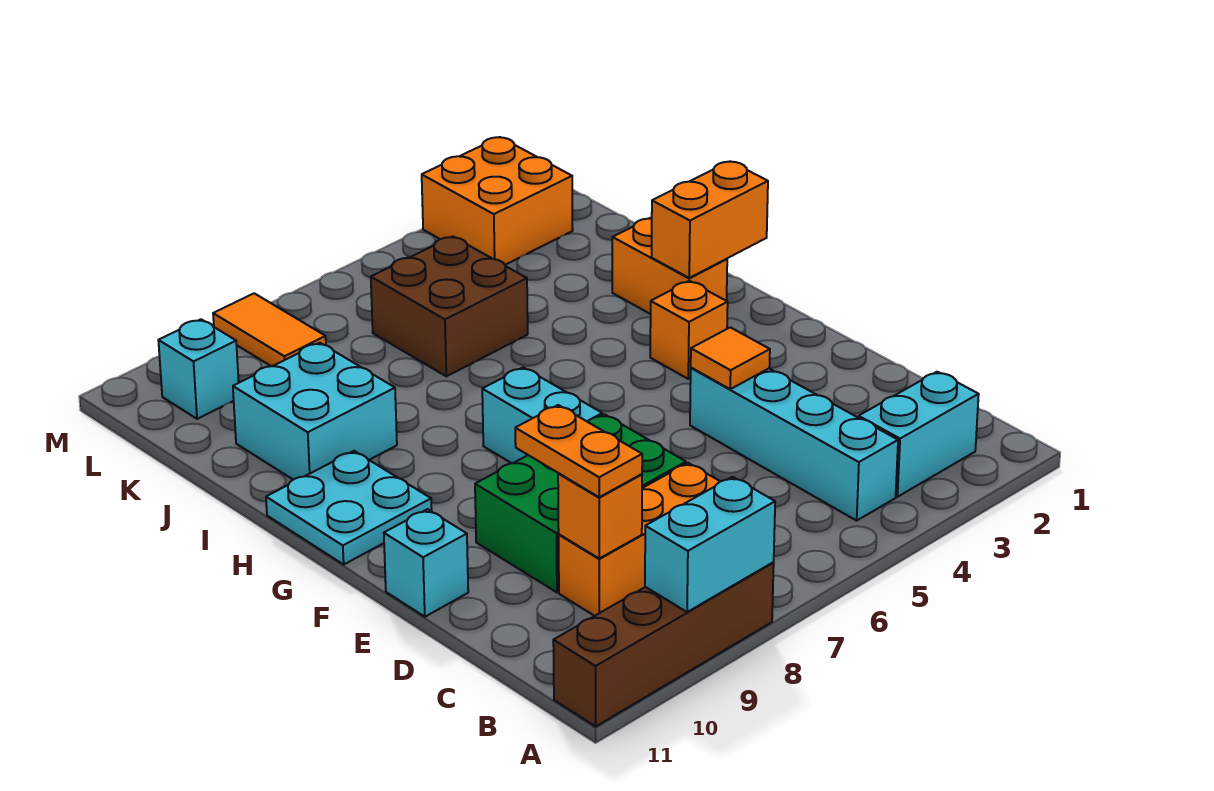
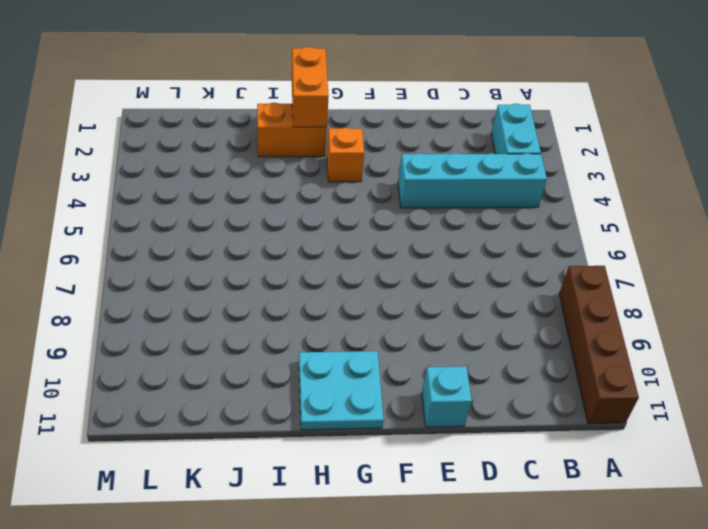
none -> orange brick C7:C9 level 1
none -> green brick D7:E9 level 1
none -> cyan brick F7:G7 level 1

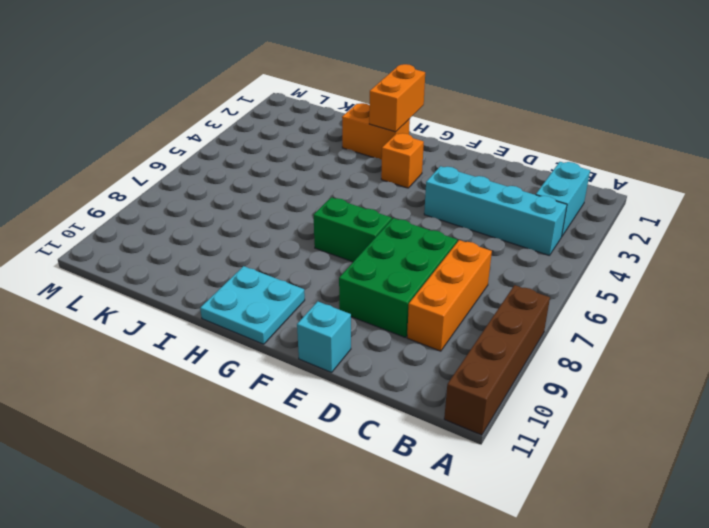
green brick F7:G7 level 1 -> cyan brick F7:G7 level 1
none -> cyan brick I9:J10 level 1
none -> brown brick J5:K6 level 1
none -> orange brick L2:M3 level 1

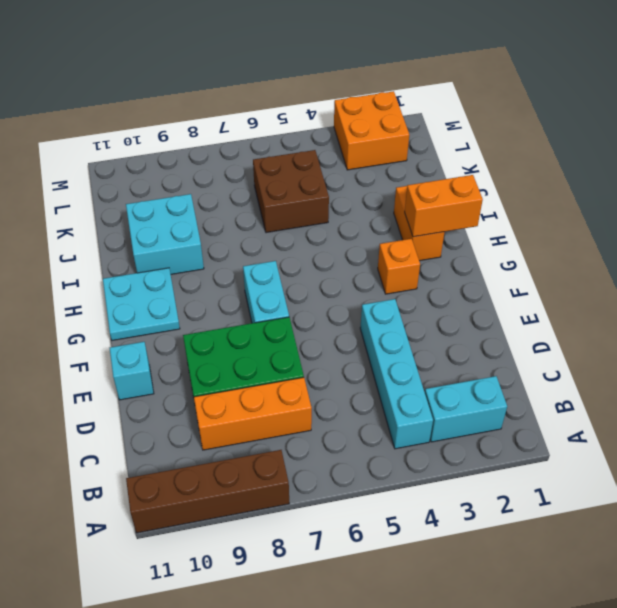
none -> orange tile L8:M8 level 1
none -> cyan brick L10 level 1
none -> cyan brick A8:A9 level 2

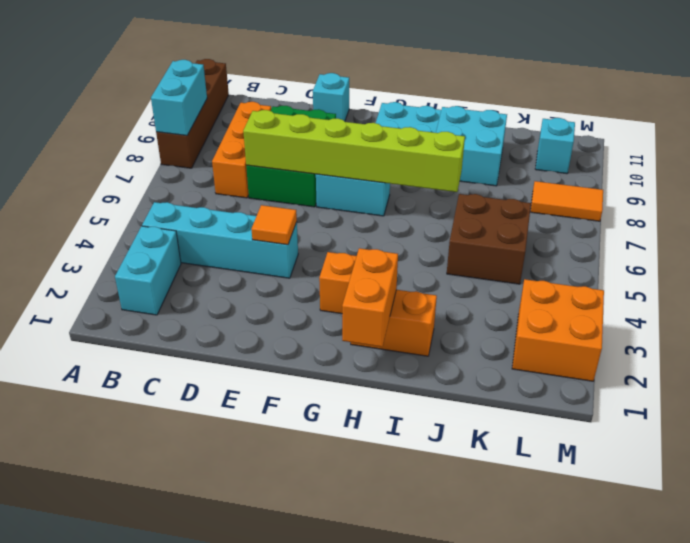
lime brick D7:I7 level 2 -> none
none -> orange brick C9 level 2
none -> orange plate C9:D9 level 3

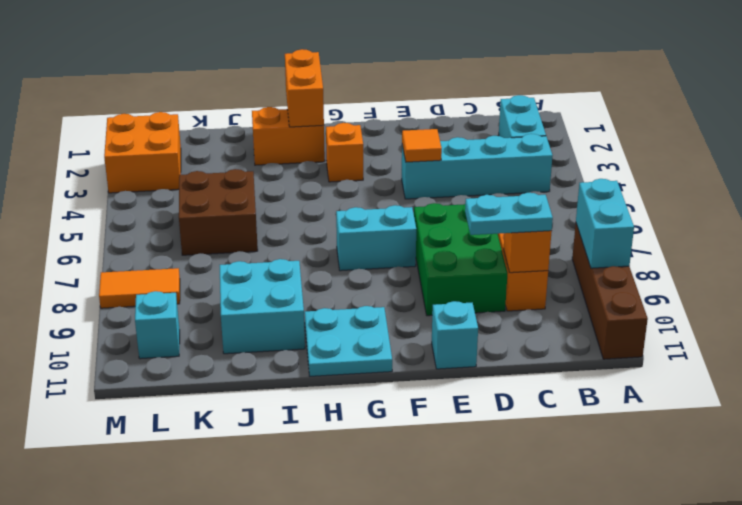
cyan plate C9:D9 level 3 -> orange plate C9:D9 level 3

